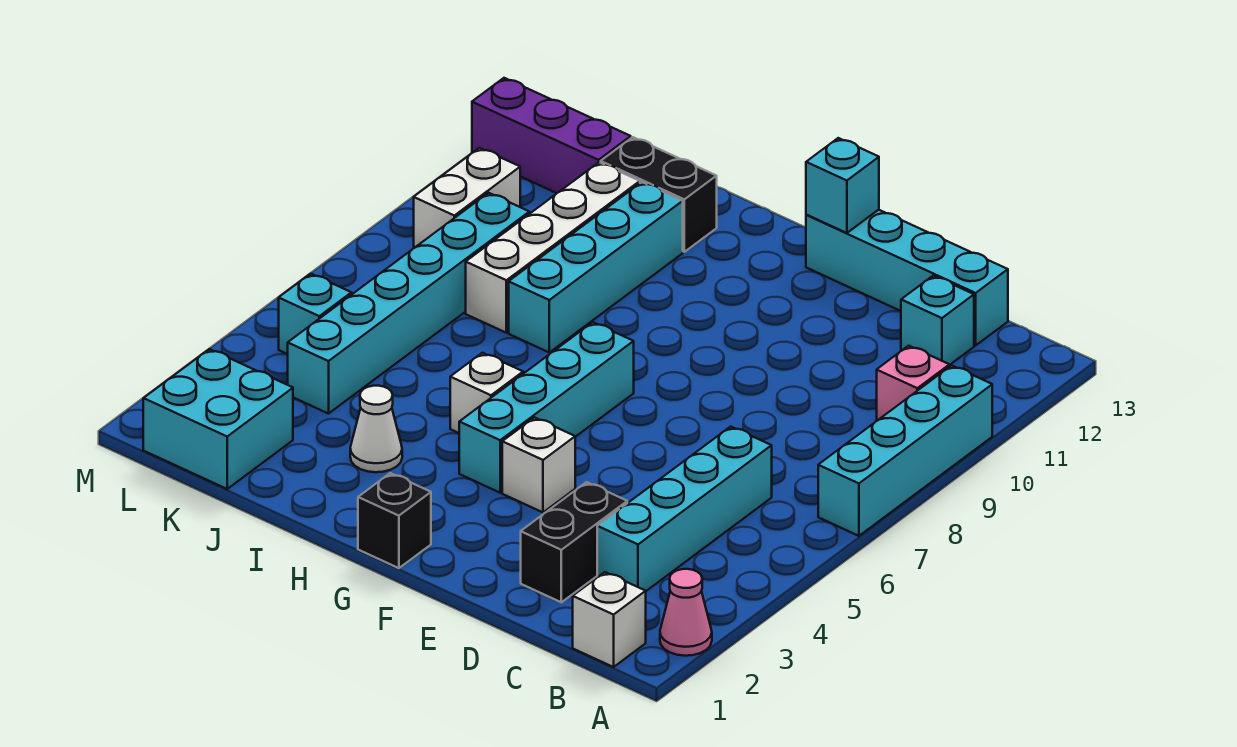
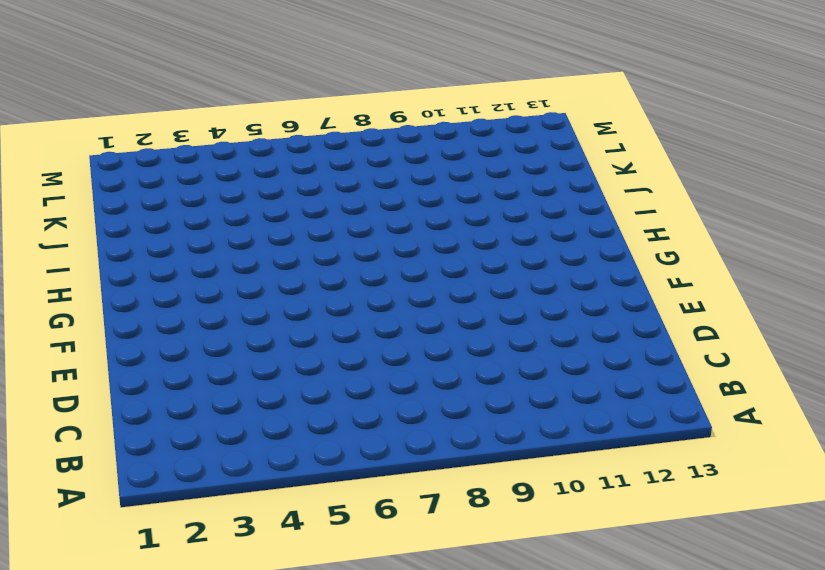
none -> pink cone A2 level 1
none -> cyan brick A7:A10 level 1
none -> white brick B1 level 1

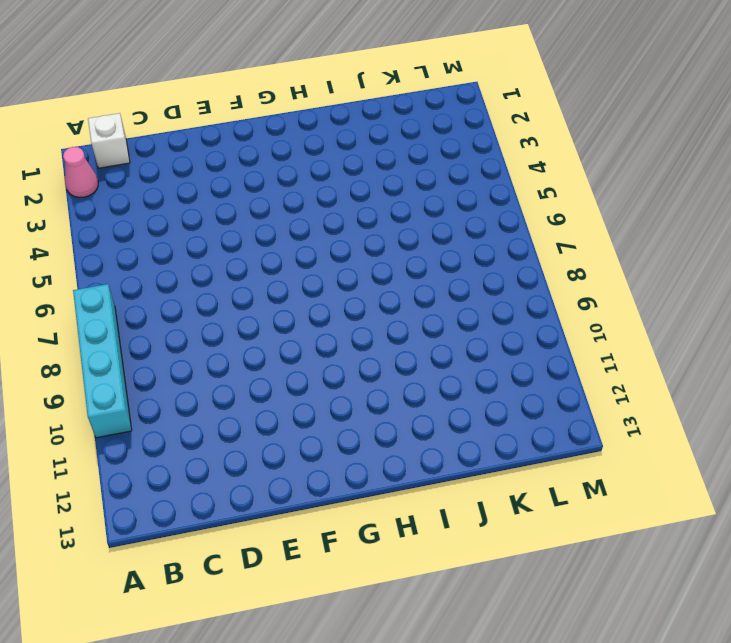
none -> pink brick B10 level 1
none -> cyan brick C3:C6 level 1
none -> cyan brick C12 level 1

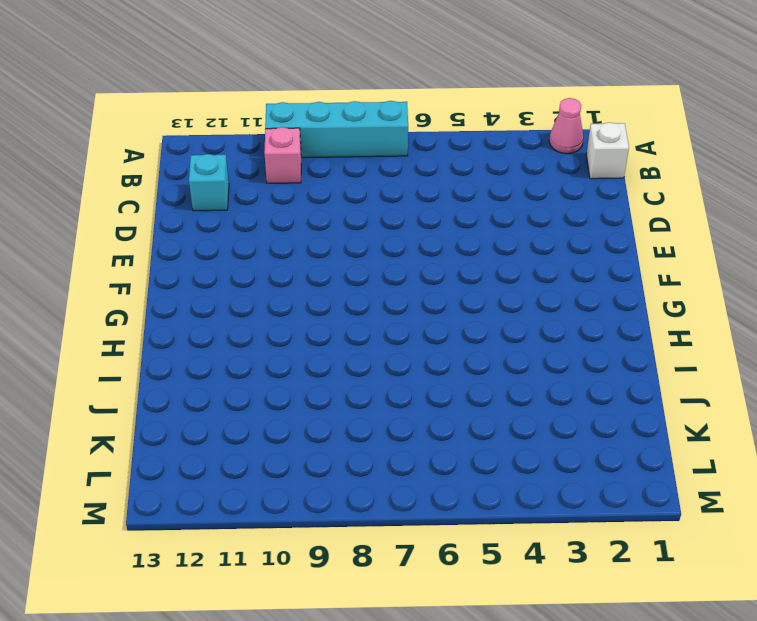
none -> cyan brick C3:C6 level 1
none -> cyan brick C13:F13 level 1
none -> black brick D2:D3 level 1

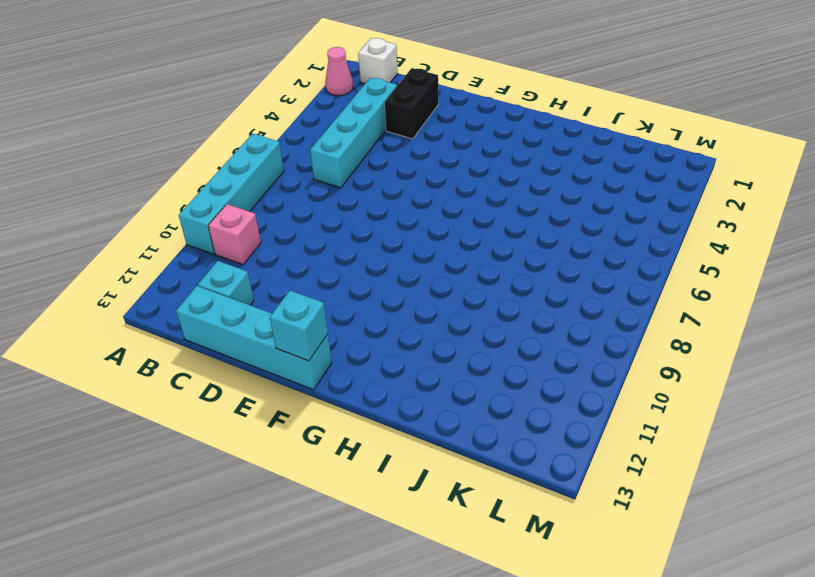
none -> white brick F4 level 1
none -> black brick G1 level 1
none -> cyan brick G4:G7 level 1

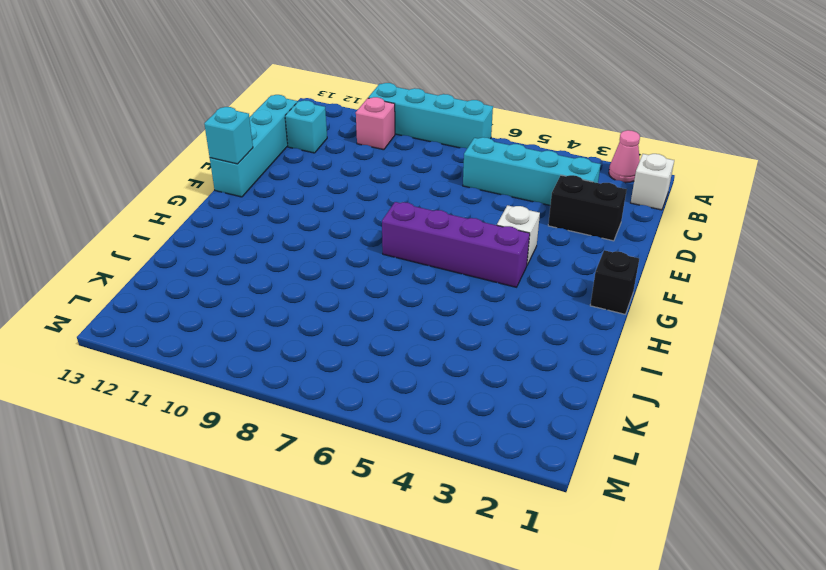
purple brick G4:G7 level 1 -> cyan brick G4:G7 level 1
none -> white brick H5 level 1
none -> white cone I3 level 1
none -> cyan brick I8:I11 level 1

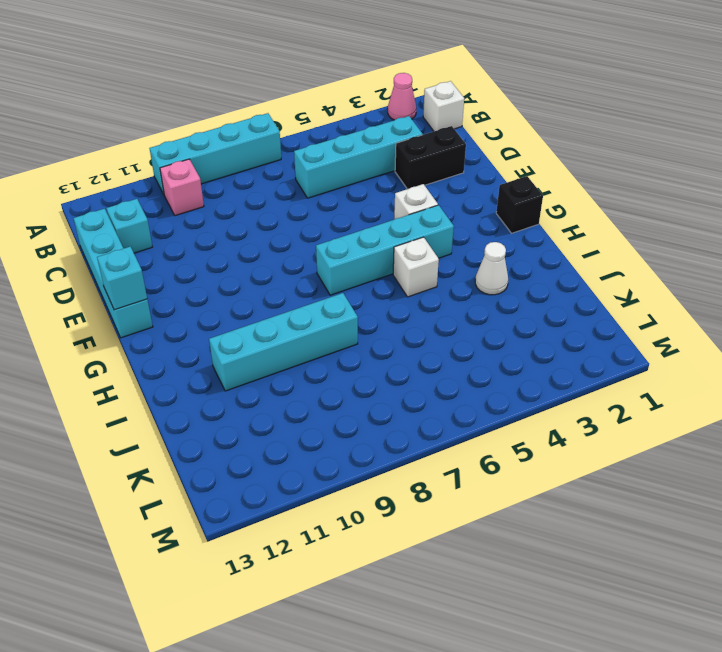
none -> black brick I12:J12 level 1
none -> white brick J8:J11 level 1
none -> cyan brick K1:L2 level 1

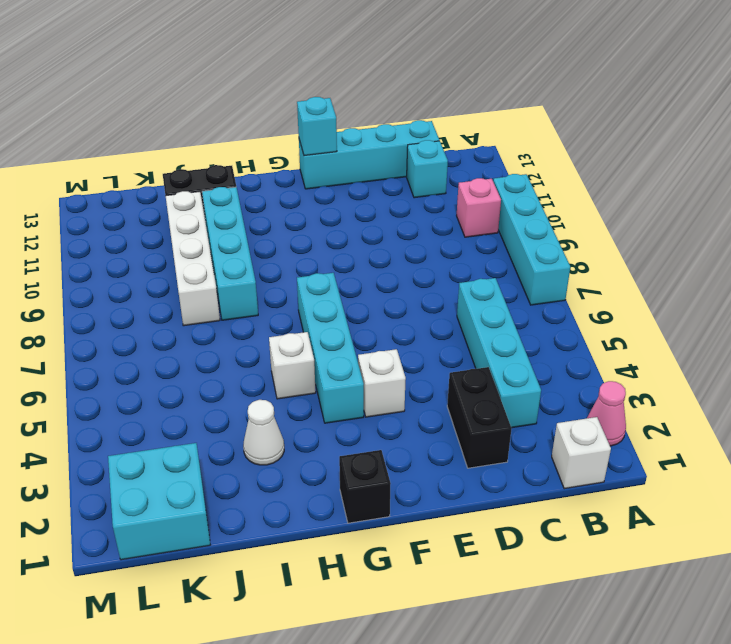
none -> cyan brick K4:K9 level 1
none -> purple brick K12:M12 level 1
none -> cyan brick L5 level 1

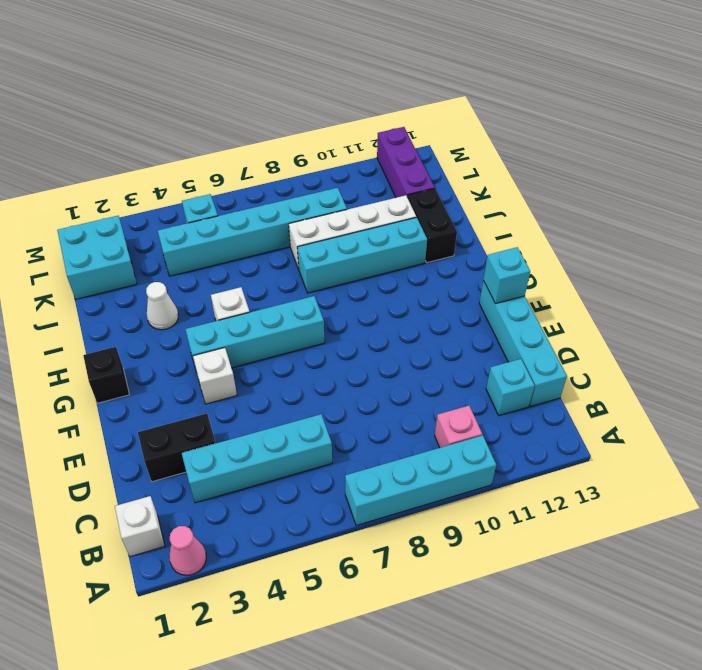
none -> white brick L9:L10 level 1

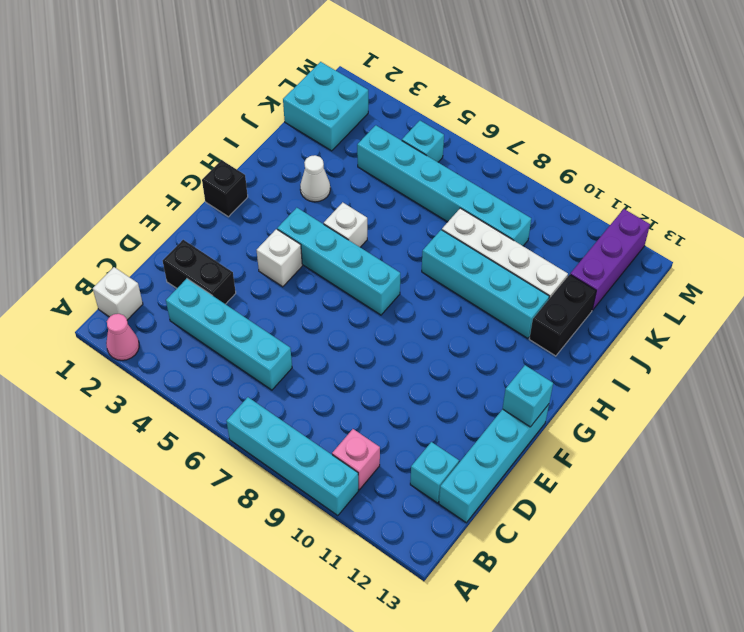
none -> white brick L9:L10 level 1

